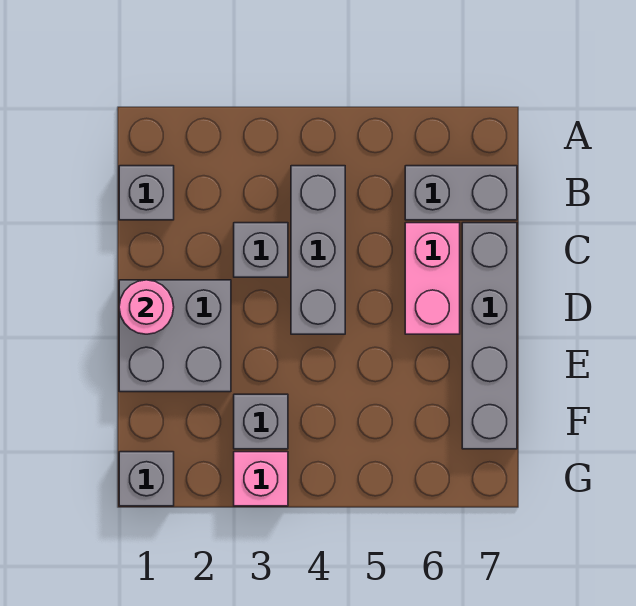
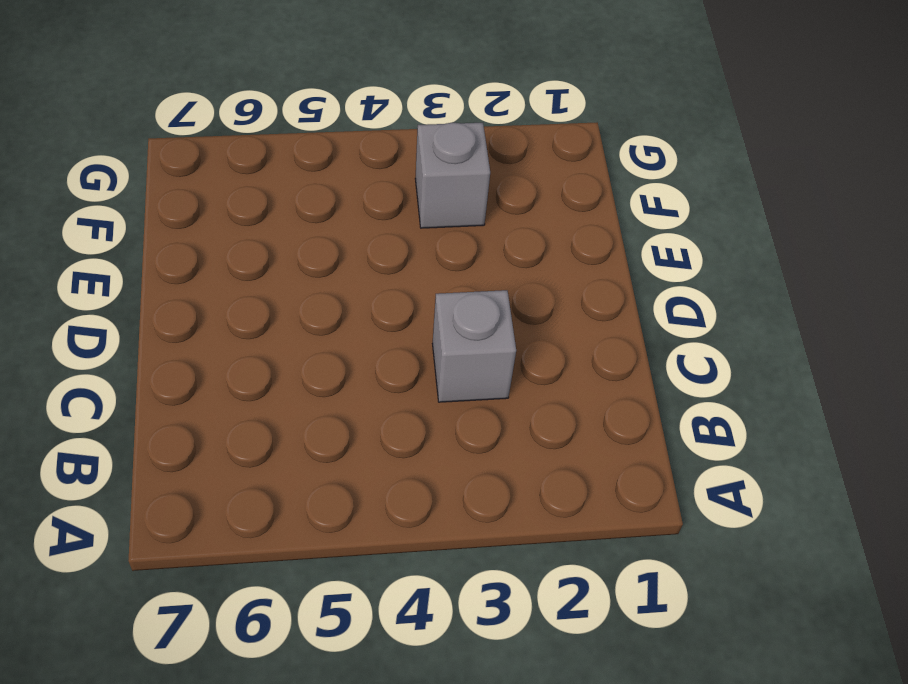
none -> grey brick B1 level 1
none -> grey brick B4:D4 level 1

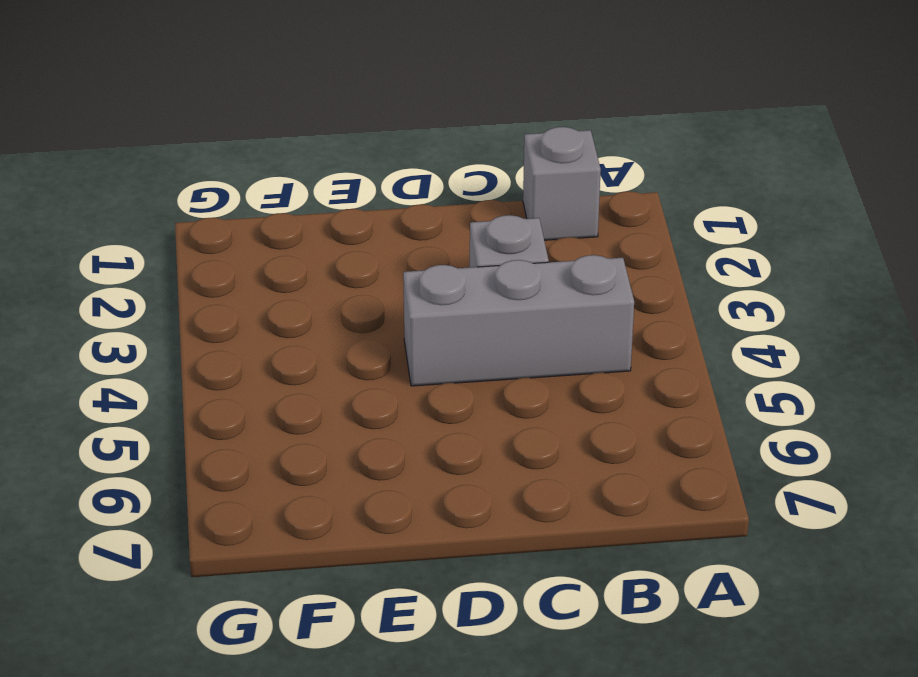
none -> grey brick B6:B7 level 1
none -> pink brick C6:D6 level 1

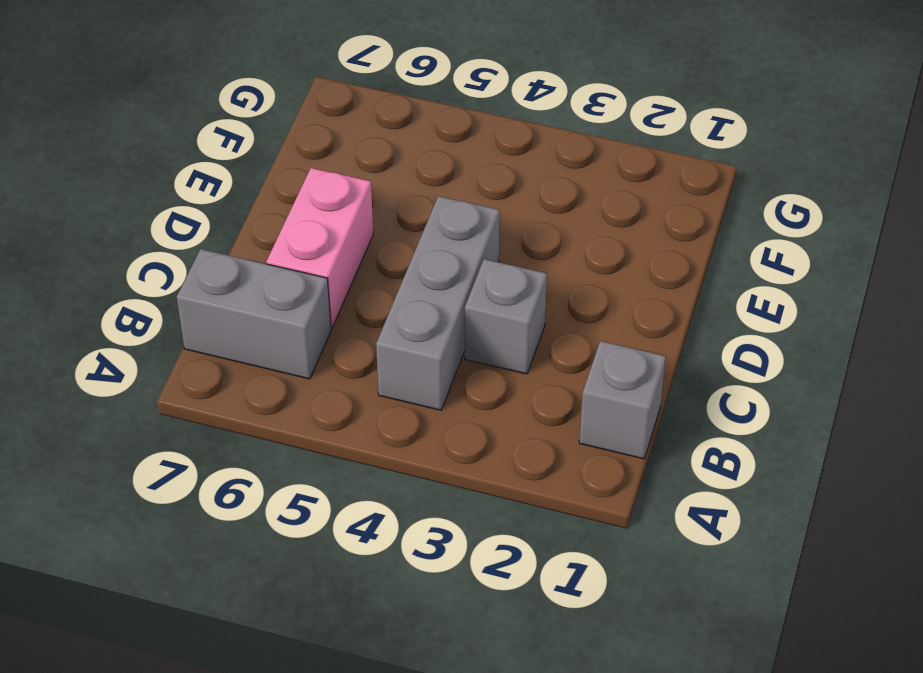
none -> grey brick C7:F7 level 1
none -> grey brick D1:E2 level 1

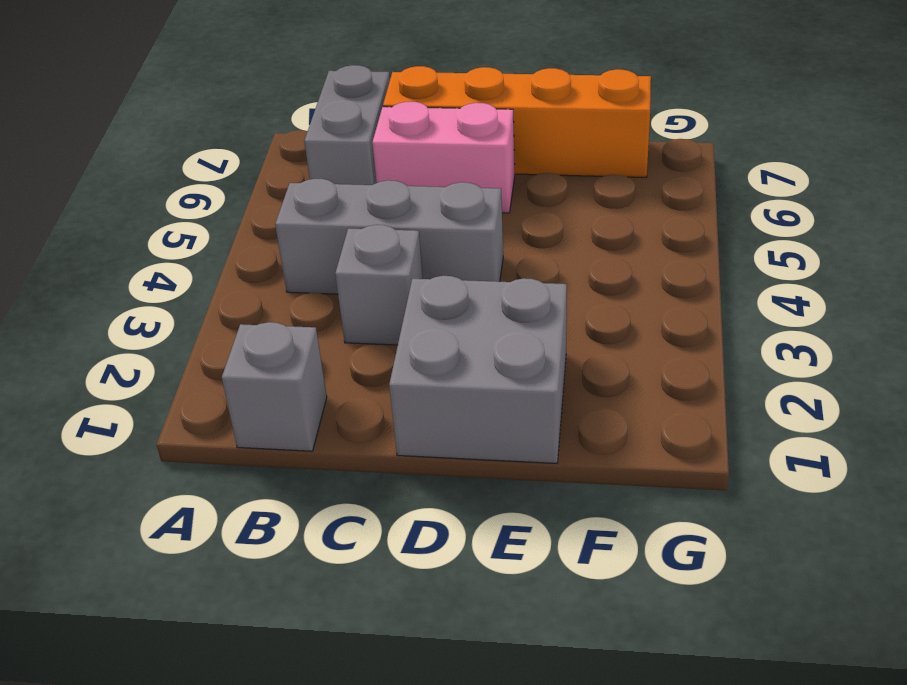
orange brick C7:F7 level 1 -> grey brick C7:F7 level 1
none -> grey brick F3 level 1
none -> grey brick G1 level 1

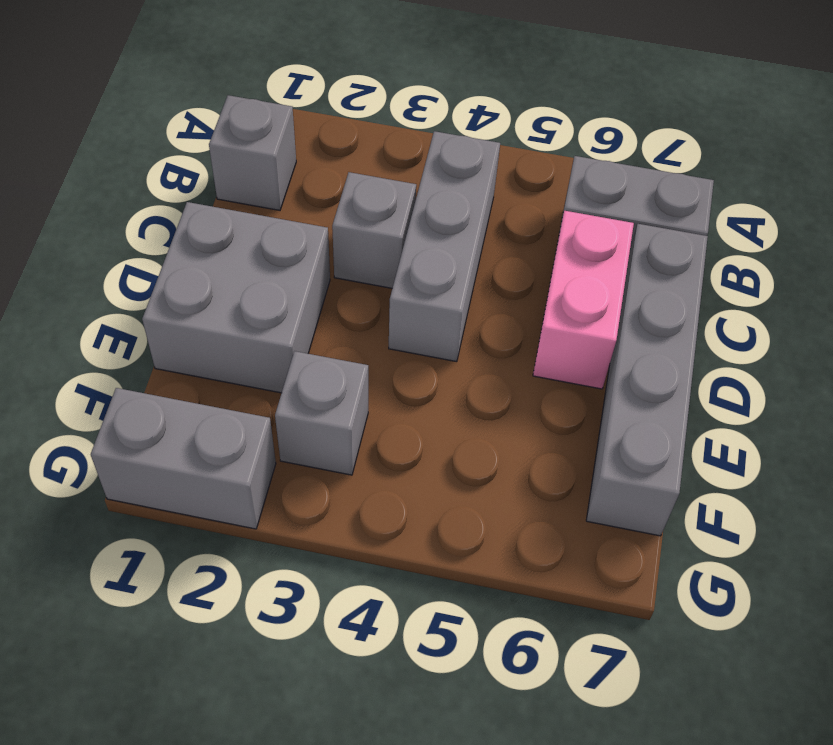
grey brick G1:G2 level 1 -> grey brick G1 level 1
none -> pink brick G3 level 1
none -> pink round brick D1 level 2

